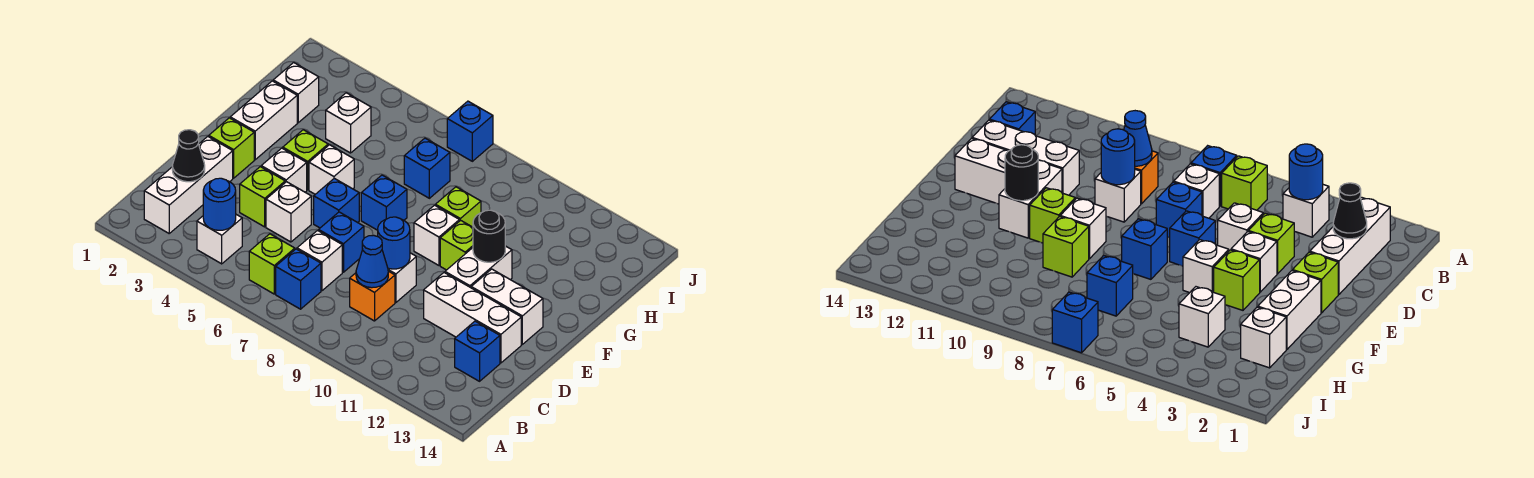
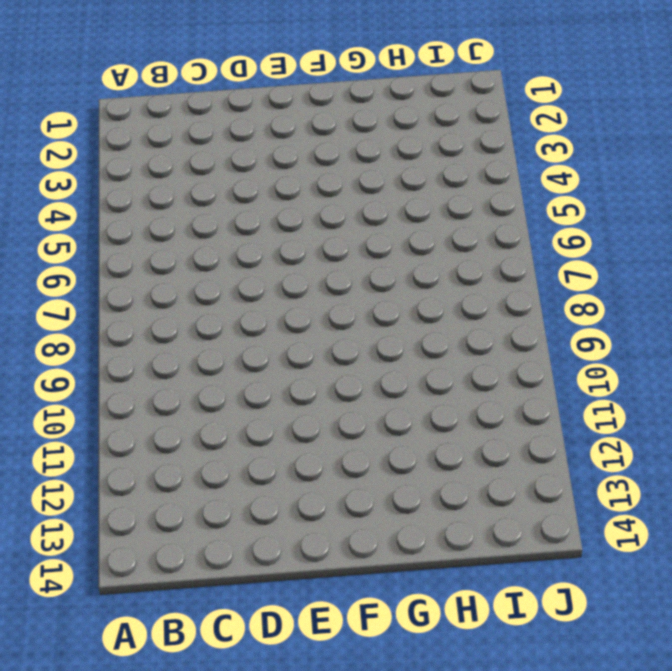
none -> white brick B2:D2 level 1
none -> white brick B4 level 1
none -> lime brick B6 level 1
none -> blue brick B7 level 1

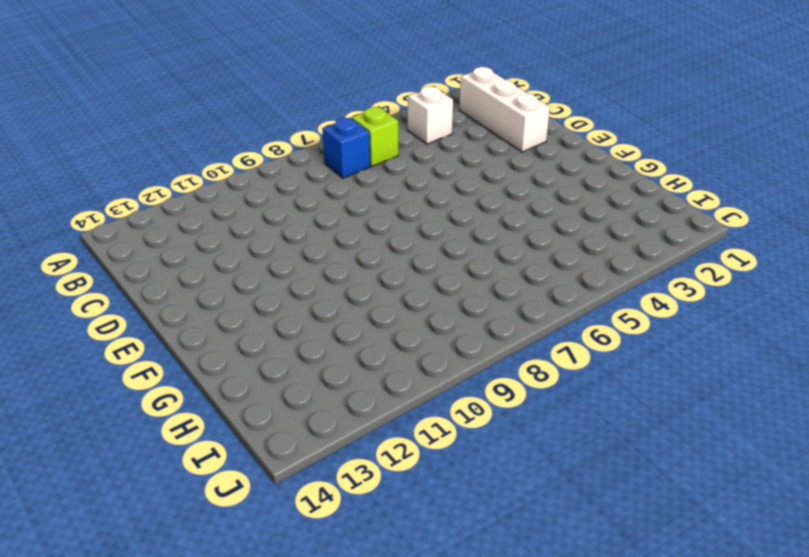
none -> white brick C7 level 1
none -> orange brick C9 level 1
none -> blue brick C13 level 1
none -> lime brick D4 level 1

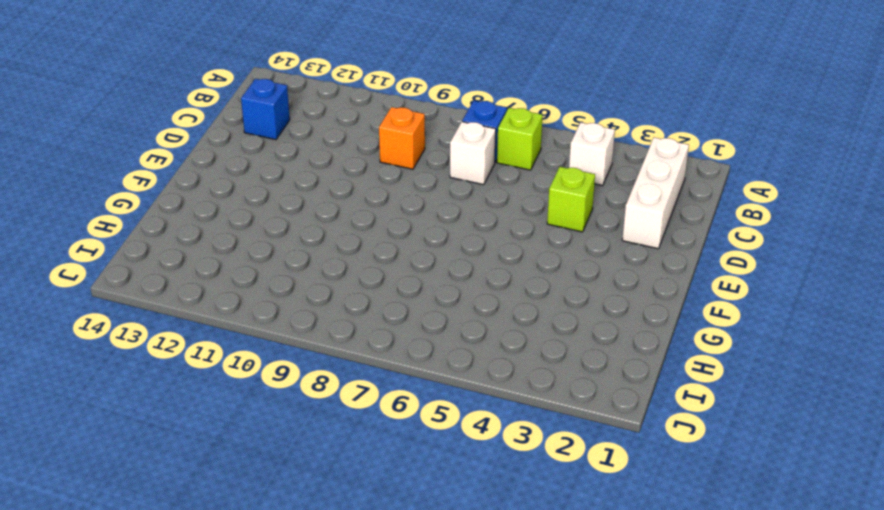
none -> white brick D5 level 1
none -> blue brick D7 level 1
none -> white brick D9 level 1
none -> white brick D11:D13 level 1

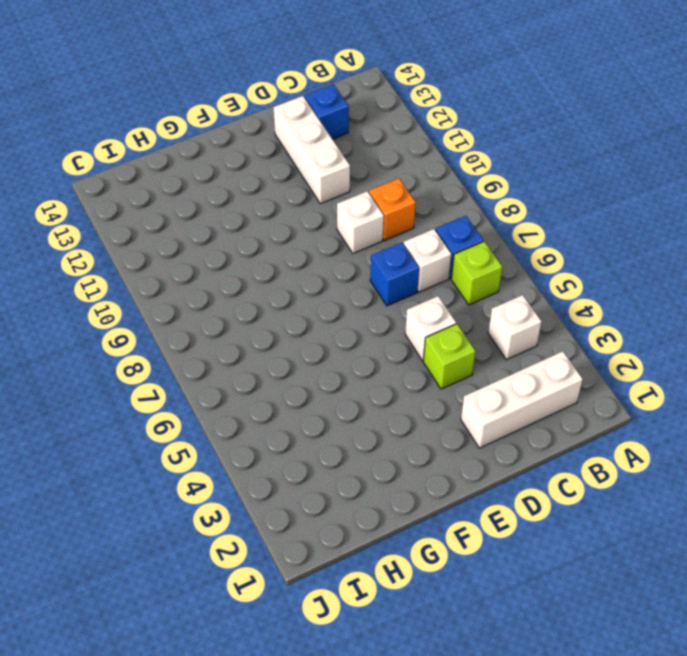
none -> lime brick E2 level 1
none -> white brick E4 level 1
none -> blue brick E6 level 1
none -> white brick E11:F11 level 1

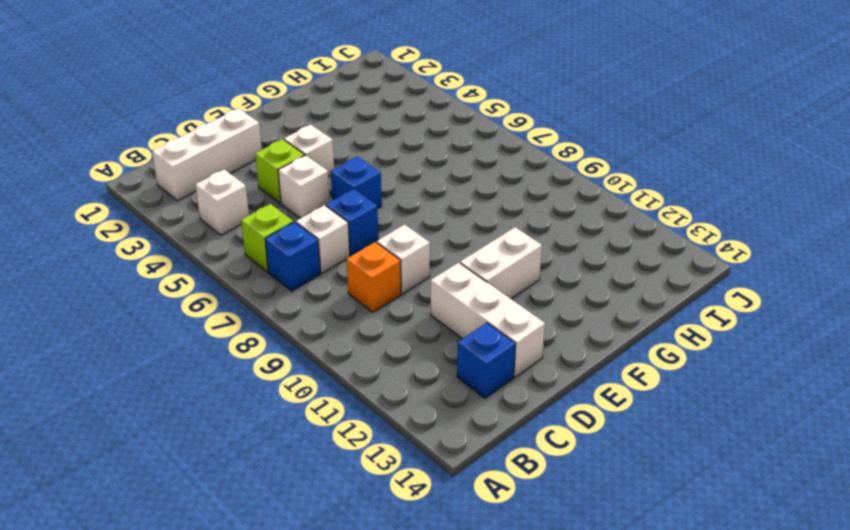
none -> lime brick E2 level 1
none -> white brick E12:E13 level 1
none -> white brick F2:G2 level 1
none -> lime brick F4 level 1

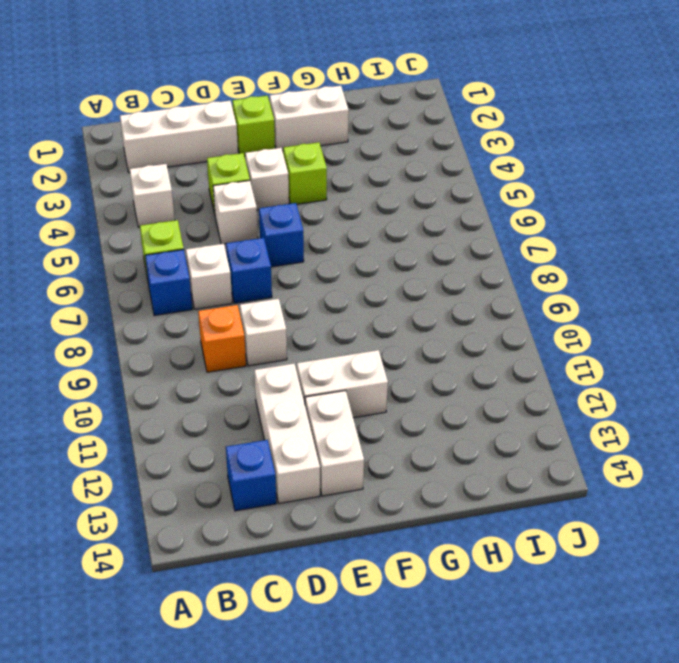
none -> white brick F5 level 1
none -> blue brick F7 level 1
none -> white brick F9 level 1
none -> lime brick F10 level 1

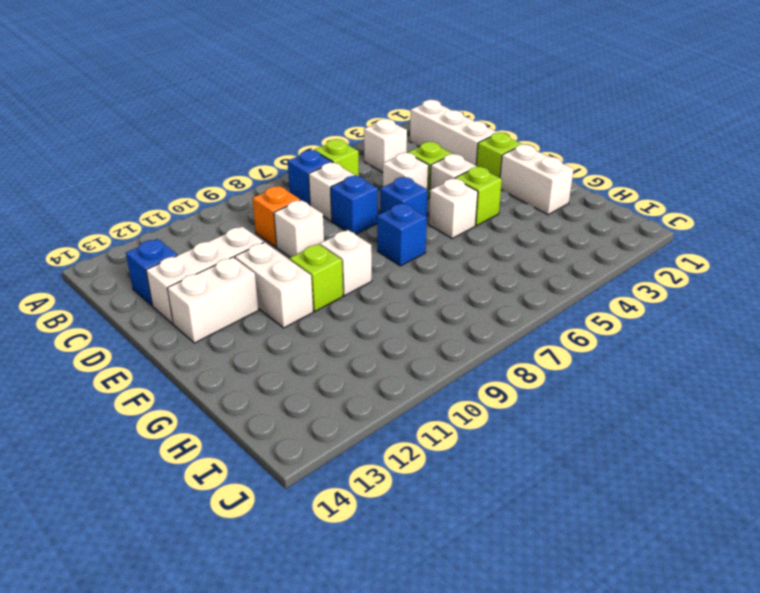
none -> lime brick G9 level 1
none -> white brick H2 level 1
none -> white brick H4 level 1
none -> blue brick H7 level 1

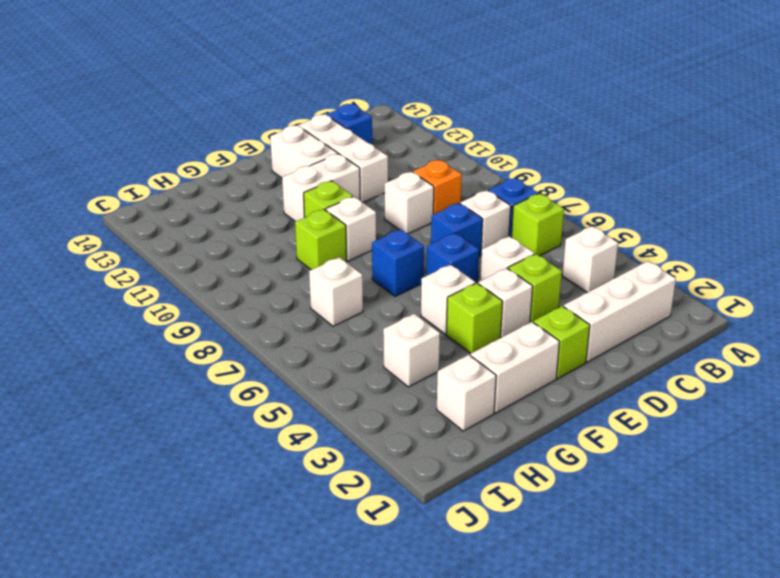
white brick H7 level 1 -> blue brick H7 level 1
none -> blue brick J7 level 1
none -> blue round brick B4 level 2
none -> black cone C2 level 2
none -> blue cone C9 level 2

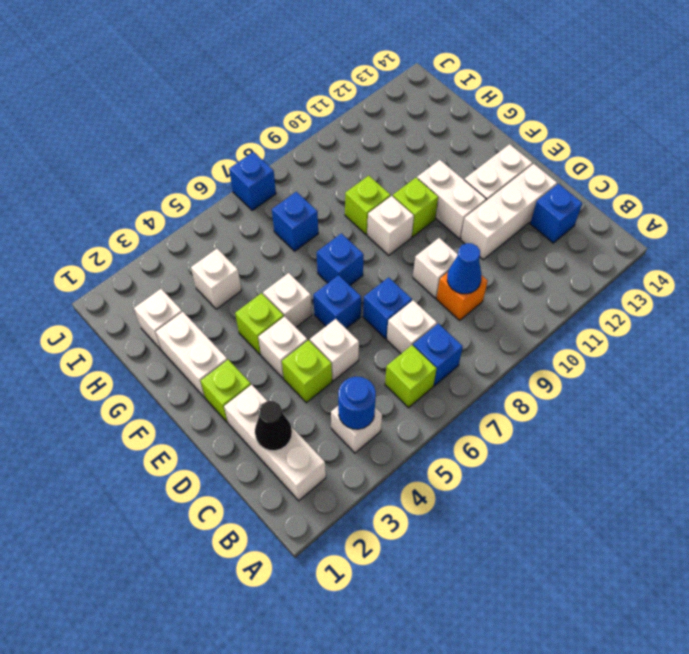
none -> blue round brick D9 level 2
none -> black round brick F11 level 2

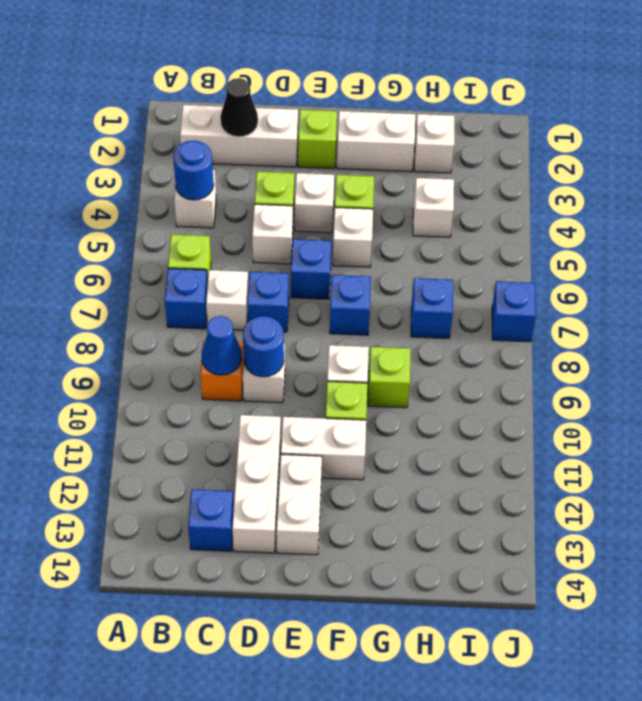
none -> black round brick F11 level 2

